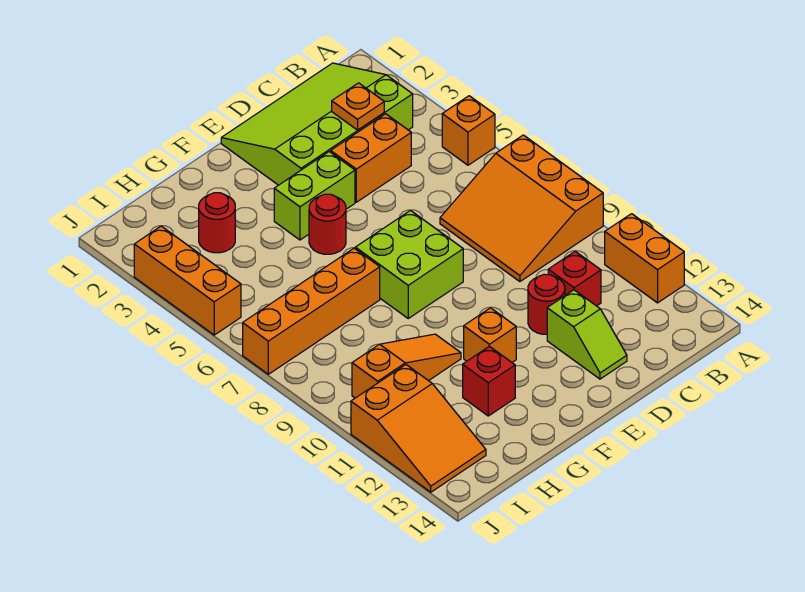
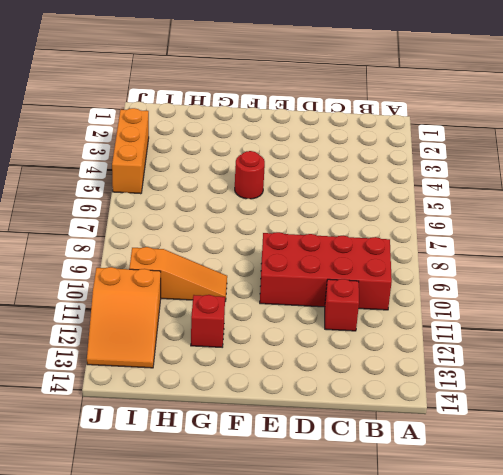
red brick B9:E10 level 1 -> orange slope A7:C9 level 1 top A
none -> orange brick A5 level 1
none -> orange brick A11:A12 level 1
none -> lime slope B1:E3 level 1 top 3

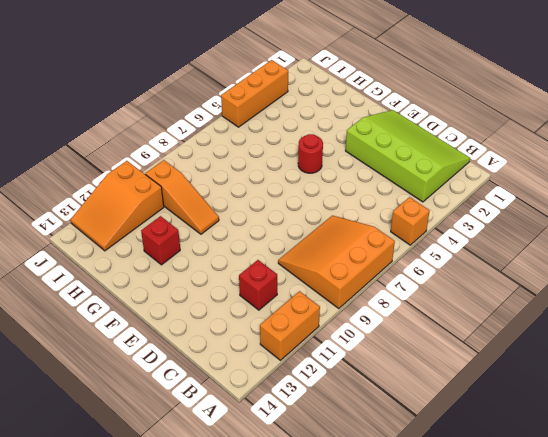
none -> orange brick C4:D4 level 1
none -> red round brick D11 level 1
none -> lime slope D12:D13 level 1 top 12

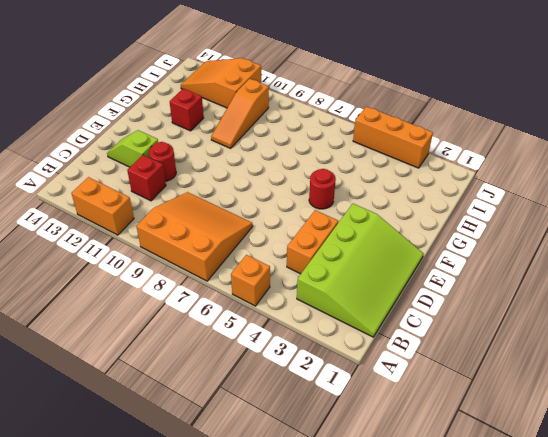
none -> lime brick E4:F4 level 1
none -> lime brick E7:F8 level 1
none -> orange brick F11 level 1

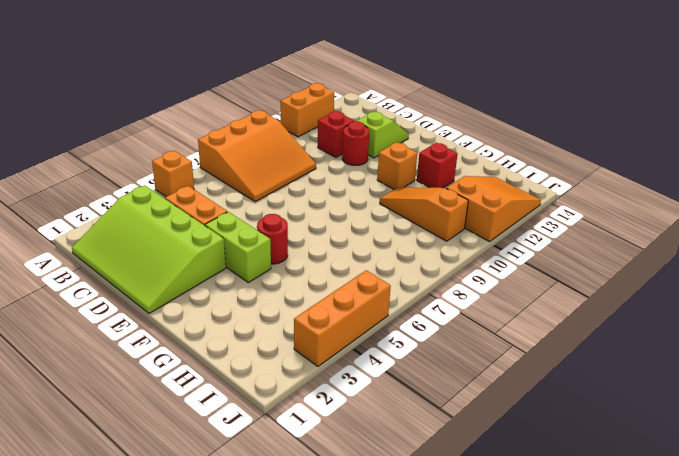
none -> lime brick E7:F8 level 1
none -> orange brick G7:J7 level 1
none -> red round brick H3 level 1

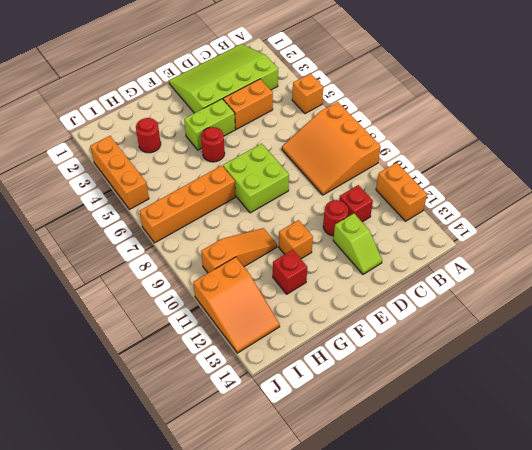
none -> orange plate C3 level 2

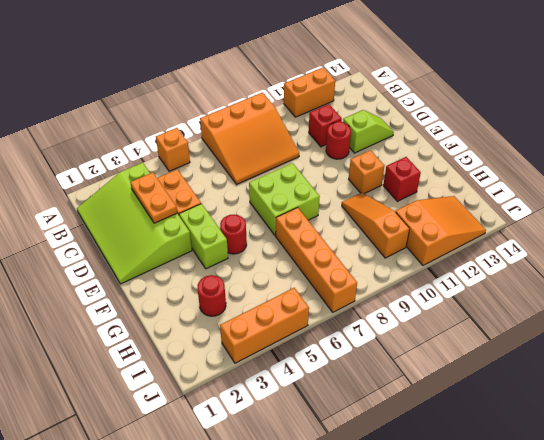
orange plate C3:D3 level 2 -> orange plate C3 level 2

